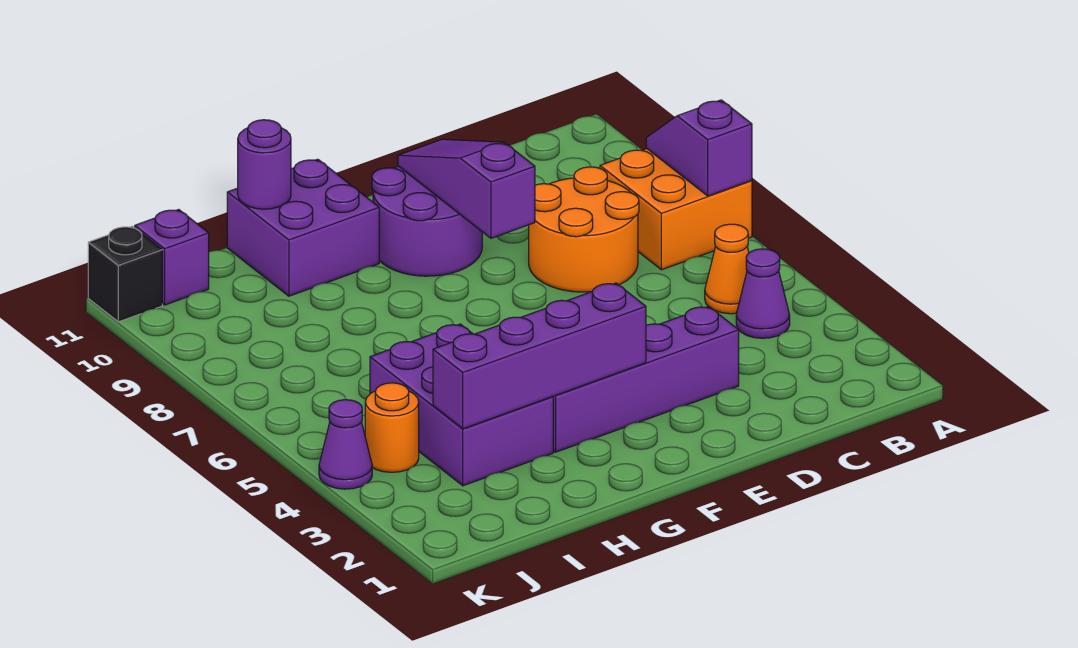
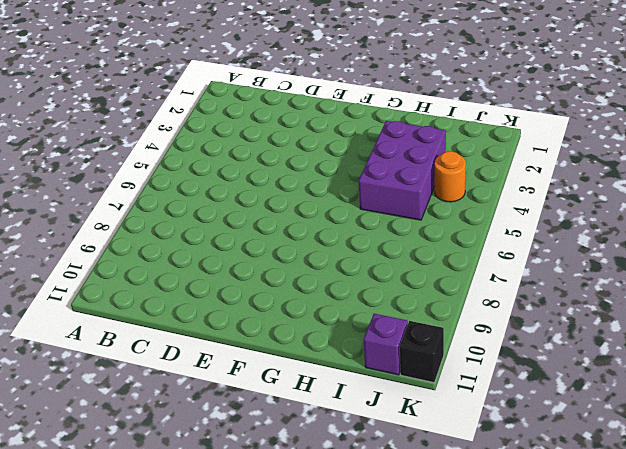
none -> orange brick A7:B8 level 1
none -> purple cone B4 level 1
none -> orange cone B5 level 1

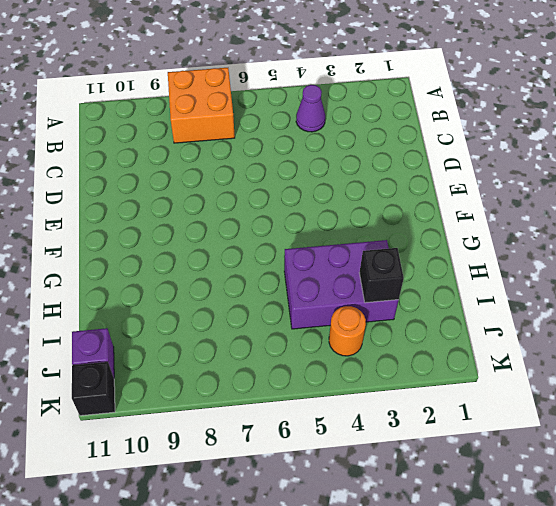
black brick I3 level 2 -> purple brick F3:I3 level 2
none -> orange cone B5 level 1
none -> orange round brick C7:D8 level 1
none -> purple brick D3:G3 level 1

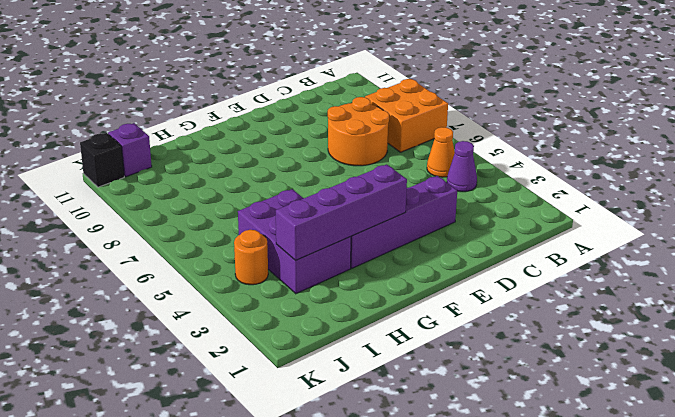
none -> purple round brick E9:F10 level 1
none -> purple brick G10:H11 level 1
none -> purple cone K4 level 1

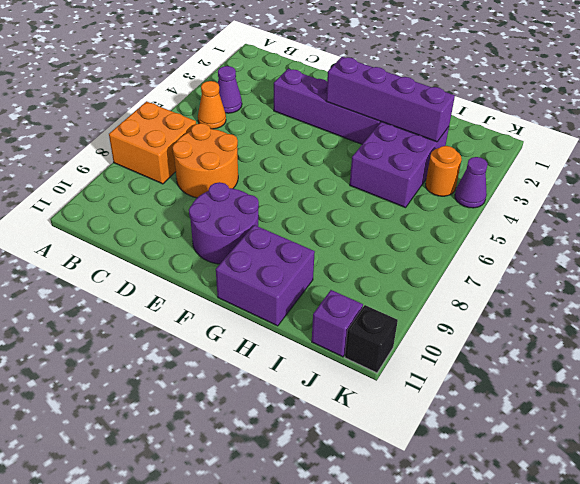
none -> purple slope A7:A8 level 2 top 7
none -> purple slope E8:E10 level 2 top 8
none -> purple round brick H11 level 2

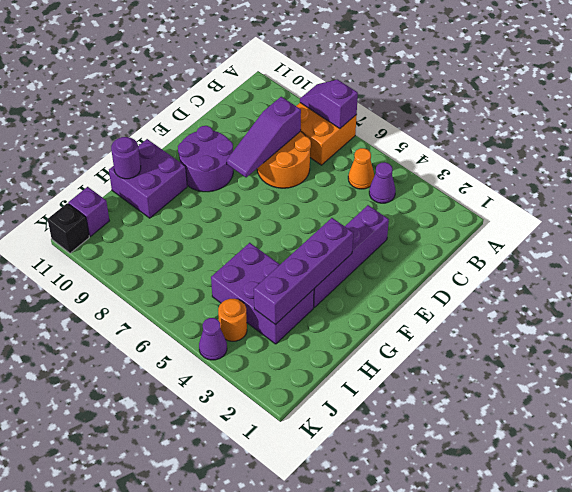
purple slope C8:E8 level 2 top C -> purple slope E8:E10 level 2 top 8

